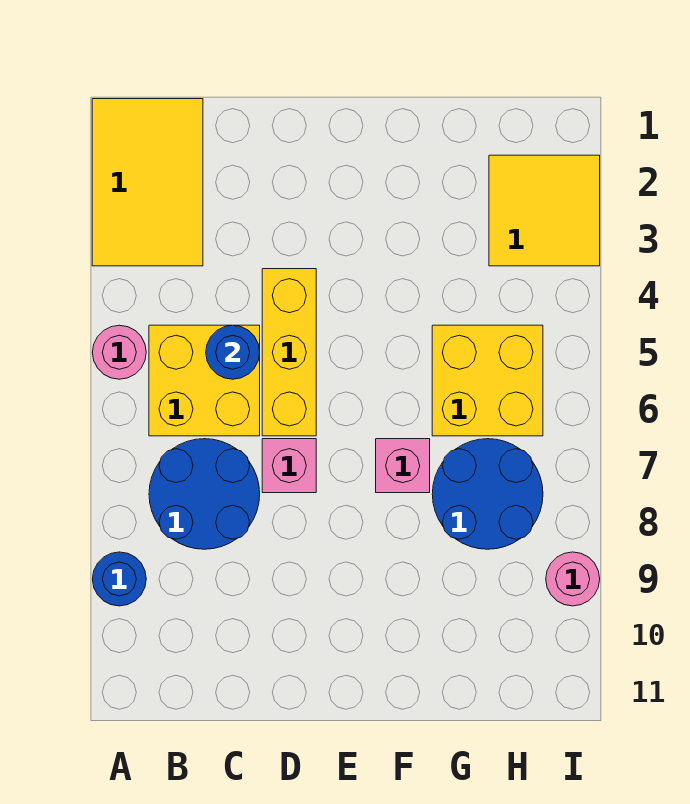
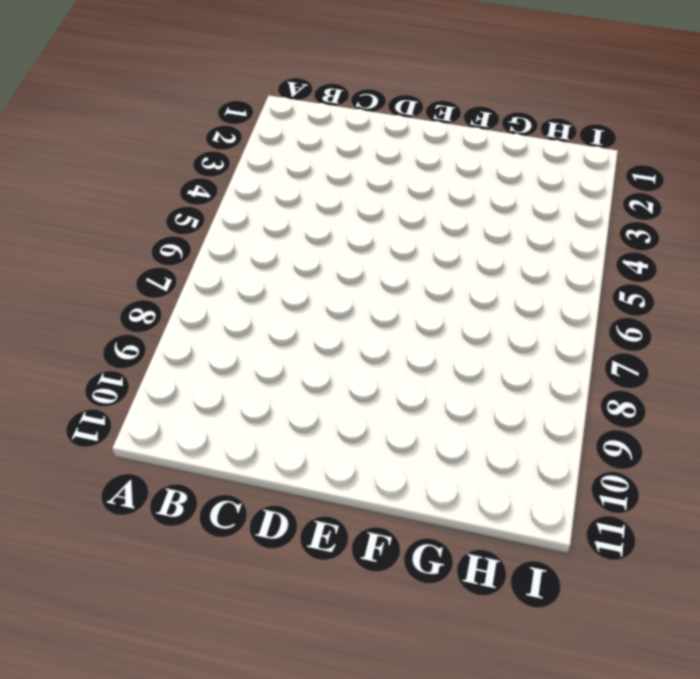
none -> yellow tile A1:B3 level 1
none -> pink round brick A5 level 1
none -> blue round brick A9 level 1

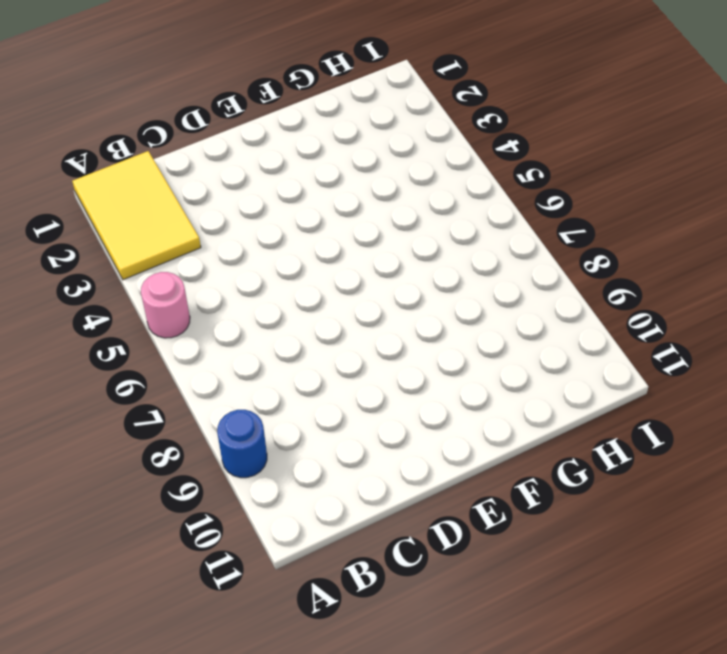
none -> yellow brick B5:C6 level 1
none -> blue round brick B7:C8 level 1
none -> yellow brick D4:D6 level 1

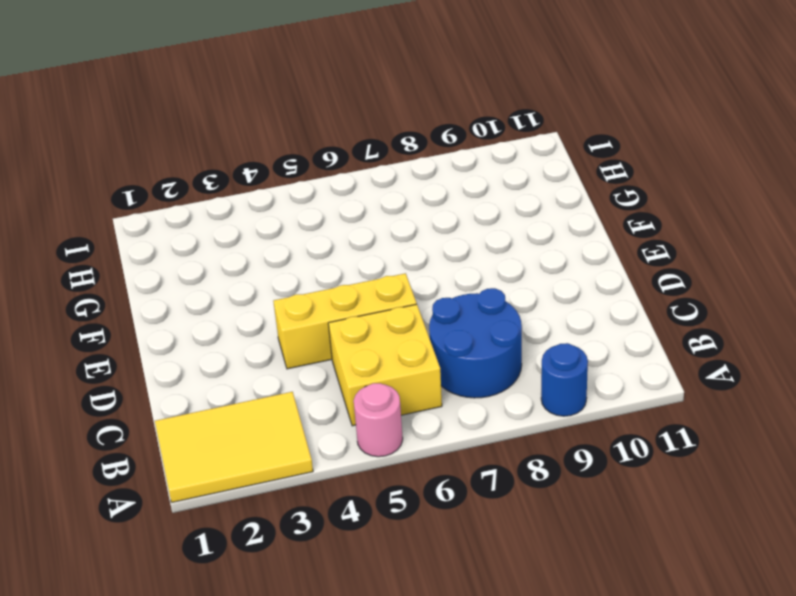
none -> pink brick D7 level 1
none -> pink brick F7 level 1
none -> yellow brick G5:H6 level 1

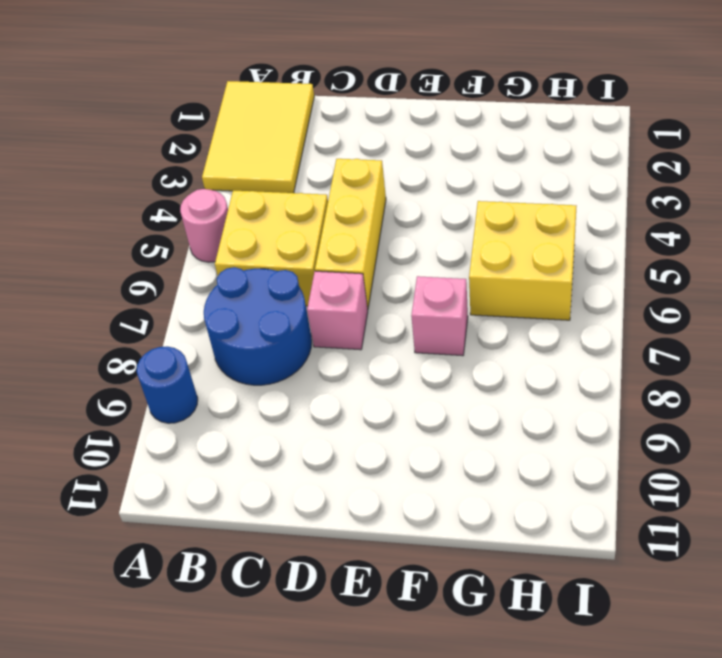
none -> blue round brick G7:H8 level 1
none -> yellow tile H2:I3 level 1
none -> pink round brick I9 level 1

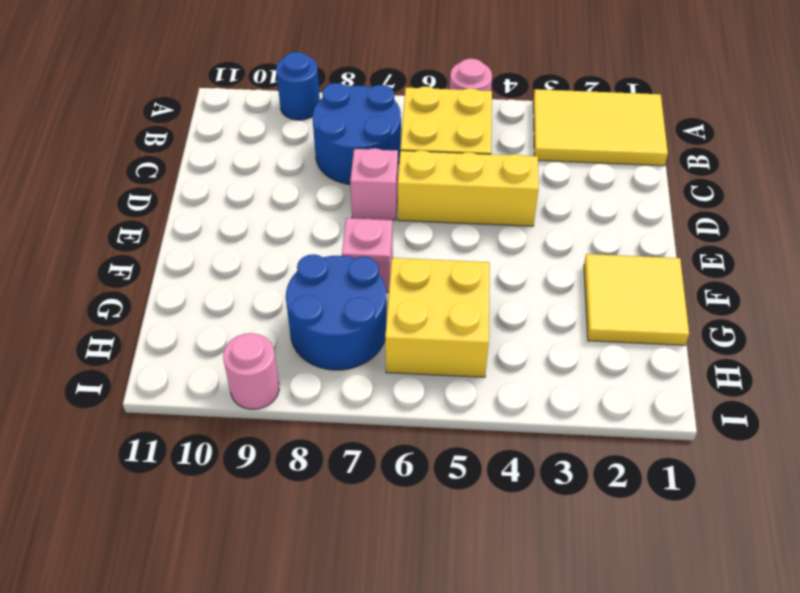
yellow tile F1:G2 level 1 -> yellow tile H2:I3 level 1
none -> blue round brick C5 level 2

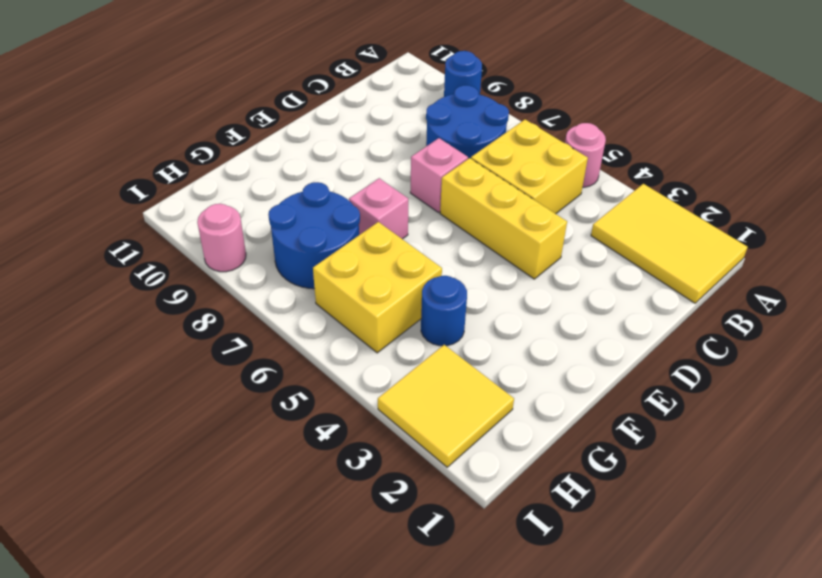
blue round brick G4 level 1 -> blue round brick C5 level 2

